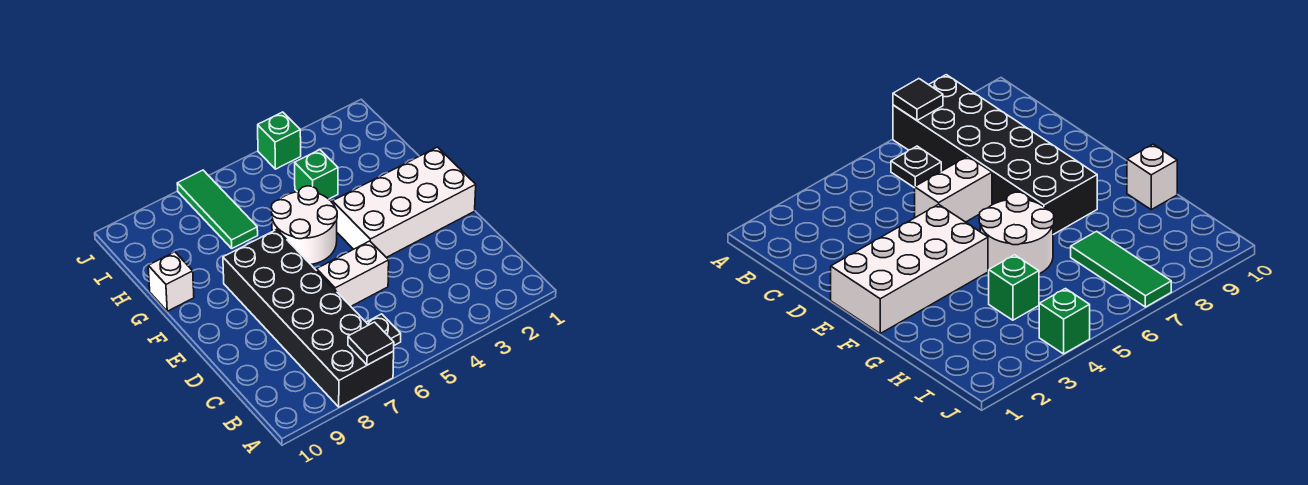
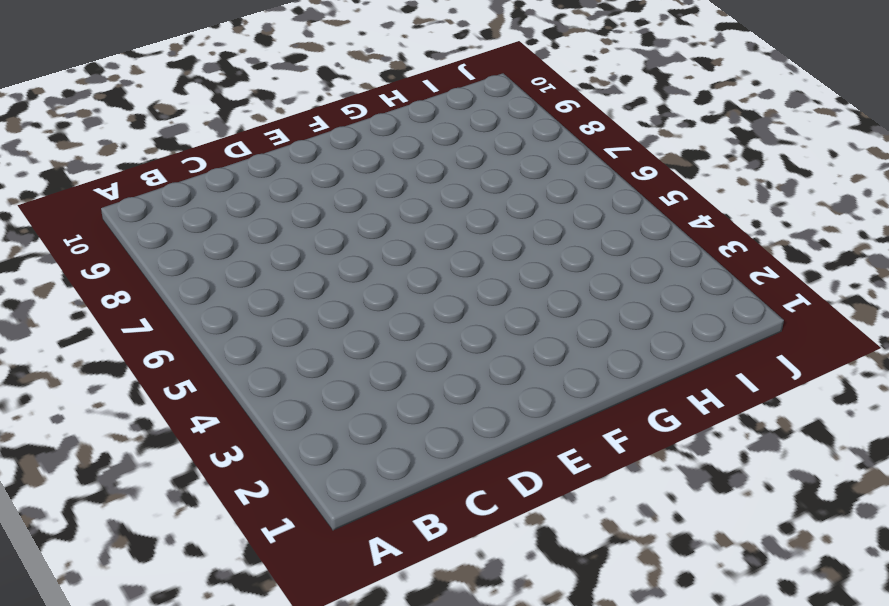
none -> black brick A7:F8 level 1
none -> black plate B6 level 1

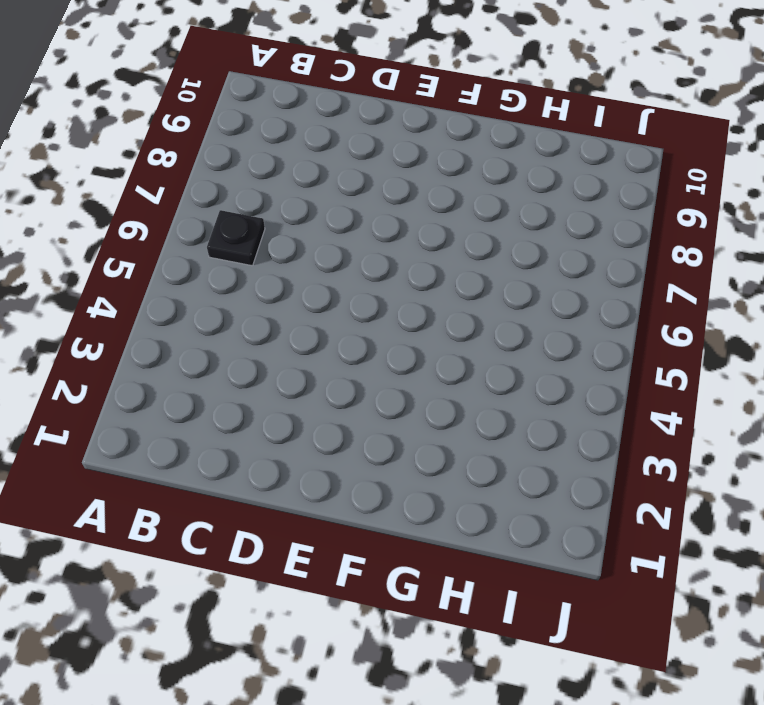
none -> black brick A7:F8 level 1
none -> white brick D5:D6 level 1

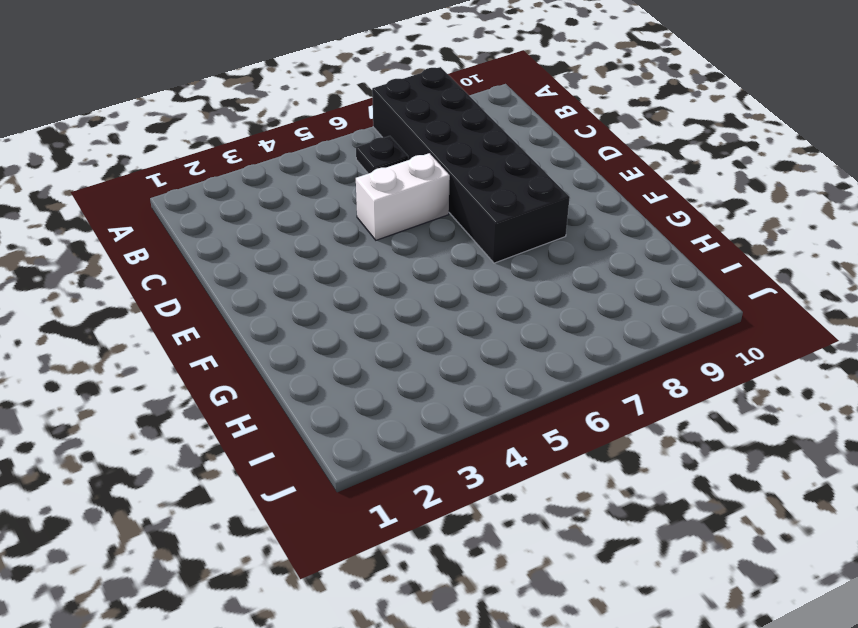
none -> white brick E1:F4 level 1
none -> white round brick F5:G6 level 1

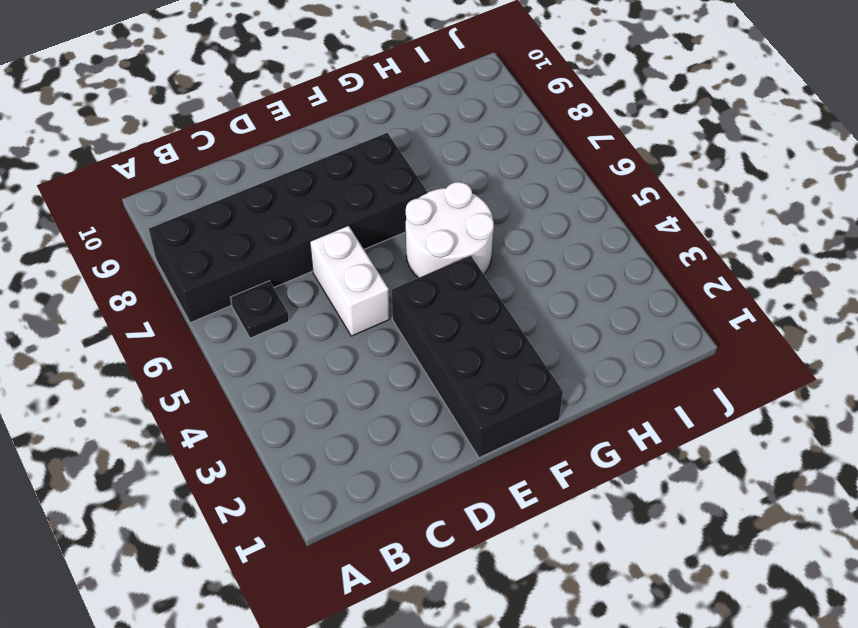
black brick E1:F4 level 1 -> white brick E1:F4 level 1
none -> white brick G10 level 1
none -> green brick H4 level 1

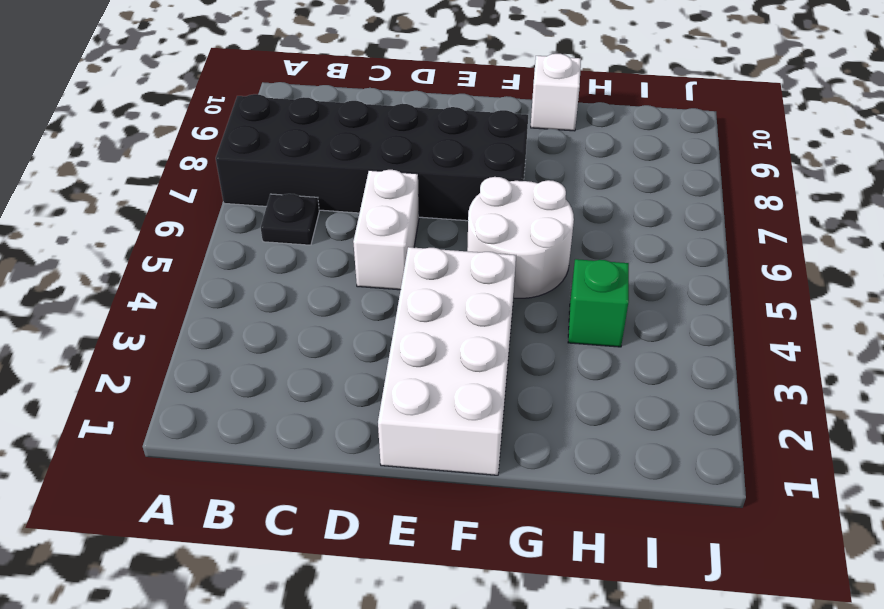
none -> green tile H7:J7 level 1
none -> green brick J4 level 1

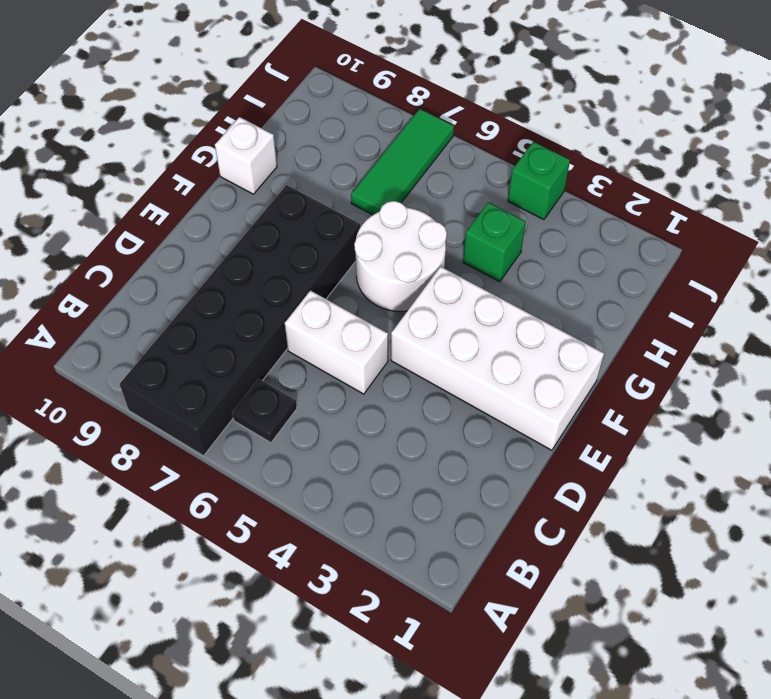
none -> black tile A7 level 2

